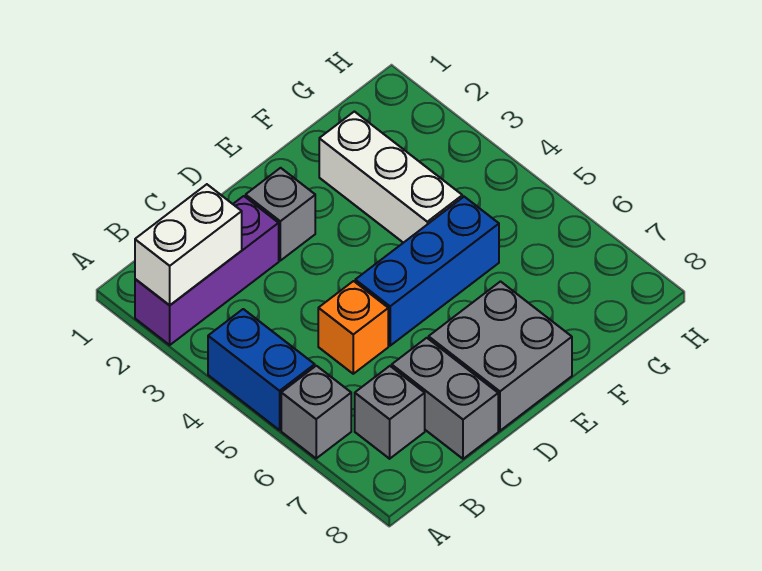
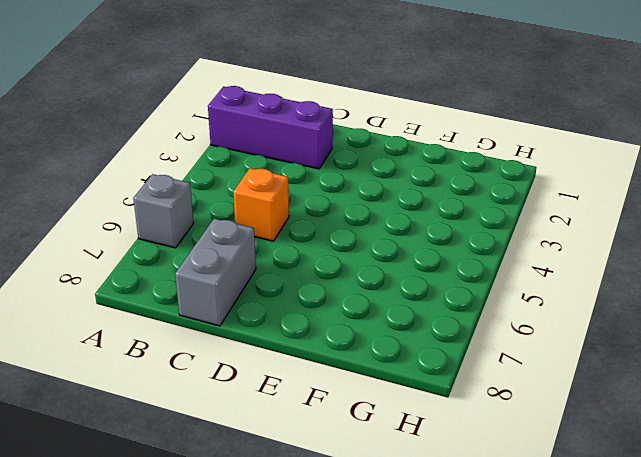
none -> blue brick A4:A5 level 1
none -> grey brick B7 level 1

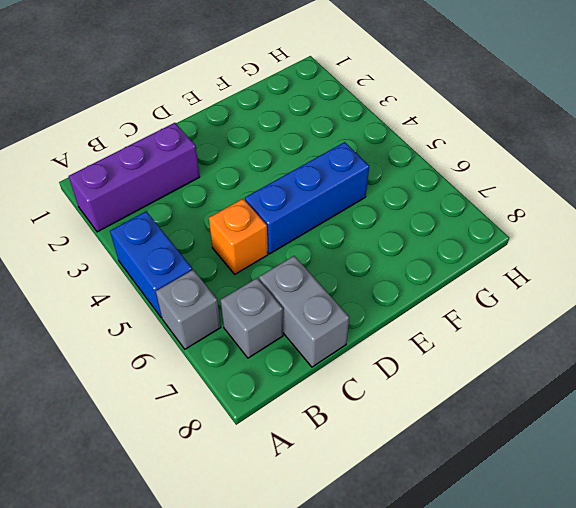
none -> grey brick D2 level 1
none -> grey brick D7:E8 level 1

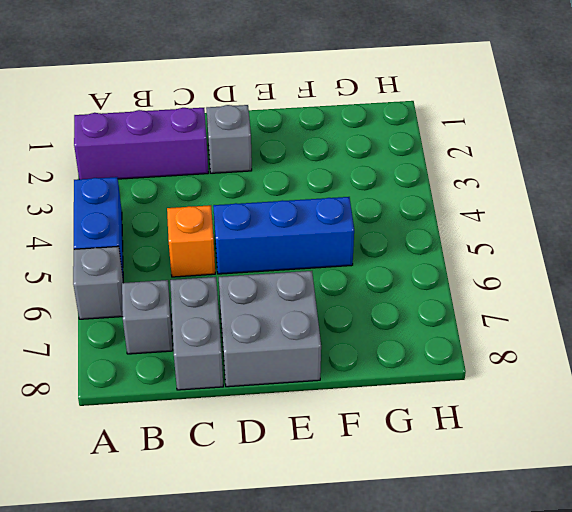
none -> white brick F2:F4 level 1
none -> white brick A2:B2 level 2

